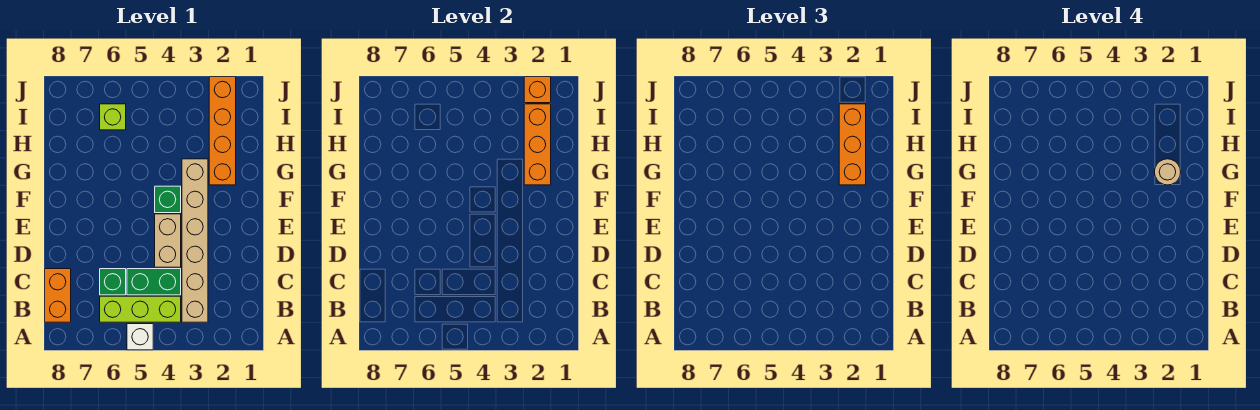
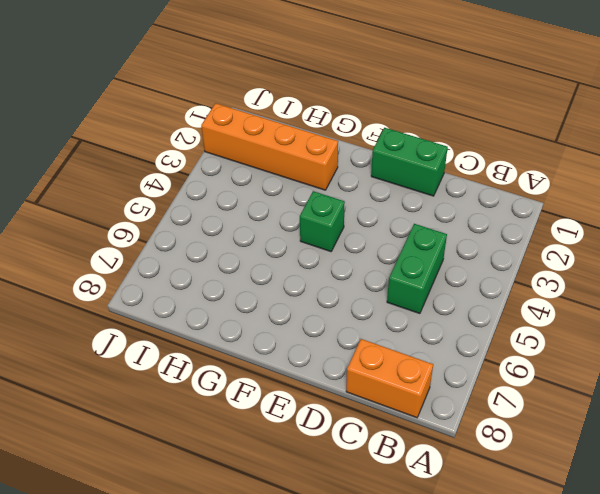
green brick D1:E1 level 1 -> none
none -> white brick A5 level 1
none -> tan brick B3:G3 level 1
none -> lime brick B4:B6 level 1

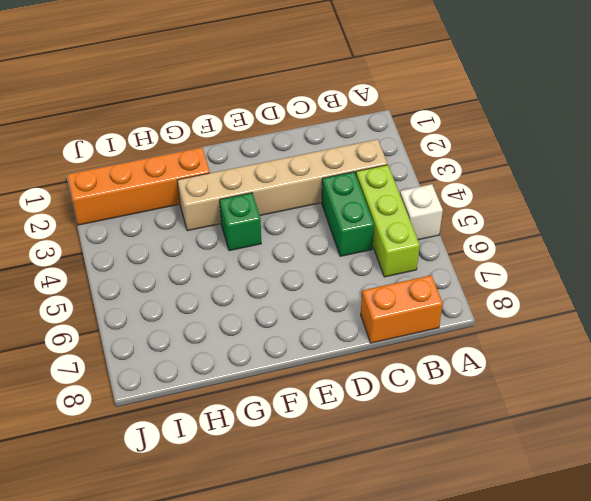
none -> green brick C6 level 1
none -> tan brick D4:E4 level 1
none -> lime brick I6 level 1

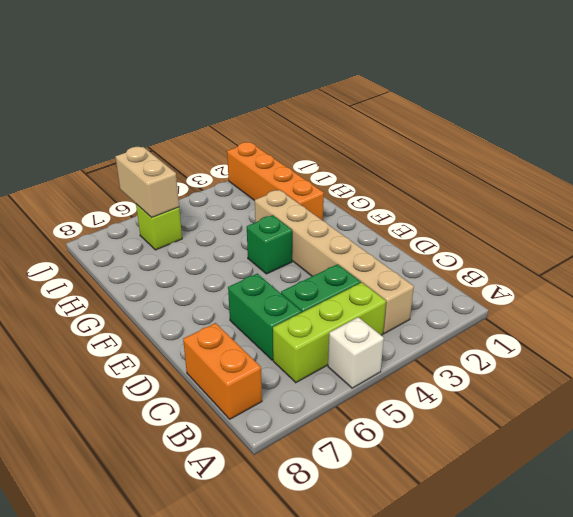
green brick C6:D6 level 1 -> green brick C6 level 1
tan brick I6:J6 level 2 -> tan brick D4:E4 level 1
none -> orange brick G2:I2 level 2
none -> orange brick J2 level 2
none -> orange brick G2:I2 level 3

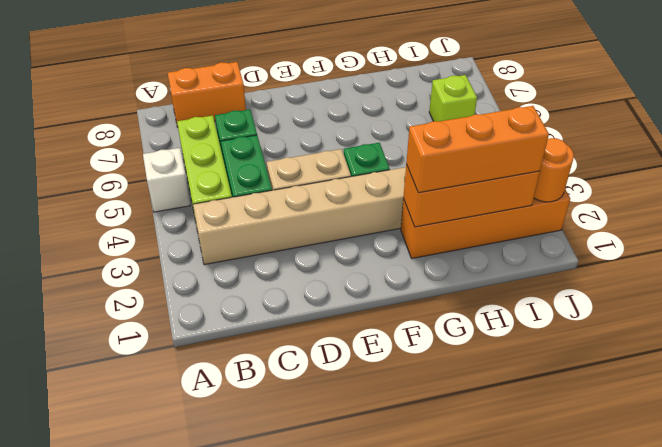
orange round brick J2 level 2 -> orange brick J2 level 2
none -> tan round brick G2 level 4

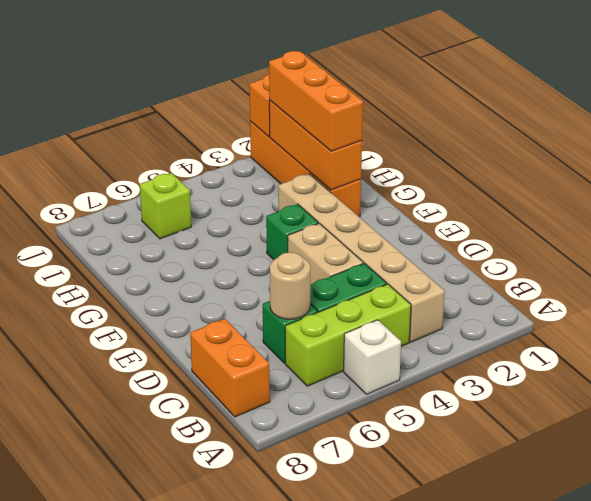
tan round brick C6 level 2 -> tan round brick G2 level 4

